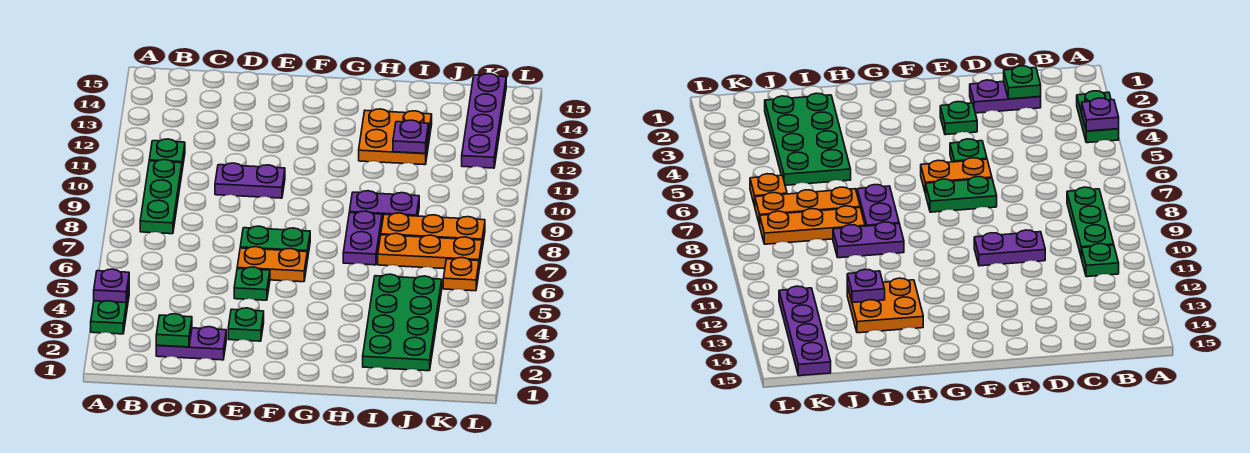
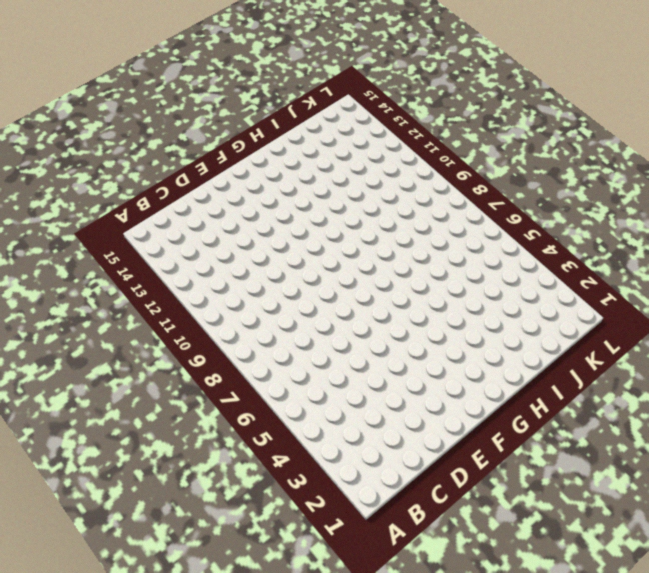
none -> green plate A3:A4 level 1
none -> green plate B8:B10 level 1
none -> green plate B11 level 1

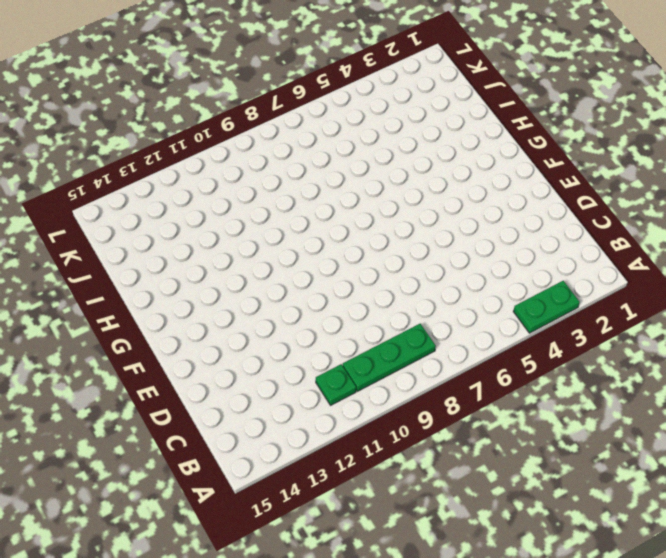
none -> purple plate C2:D2 level 1
none -> purple plate D10:E10 level 1
none -> green plate E3 level 1

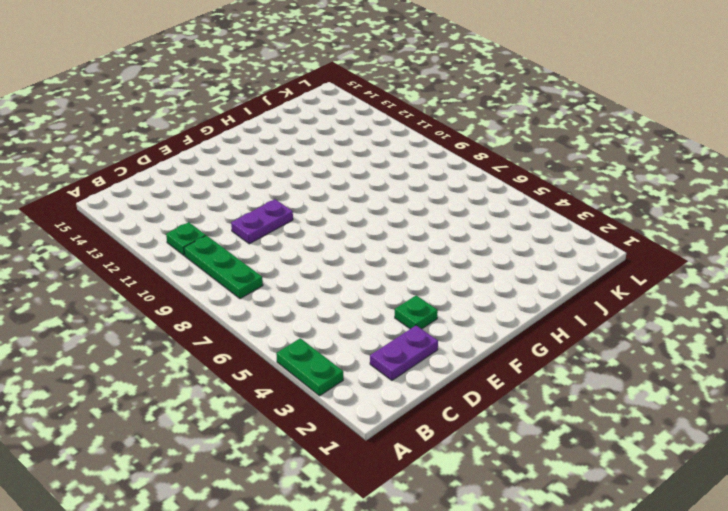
none -> green plate E5 level 1
none -> orange plate E6:F6 level 1
none -> green plate E7:F7 level 1

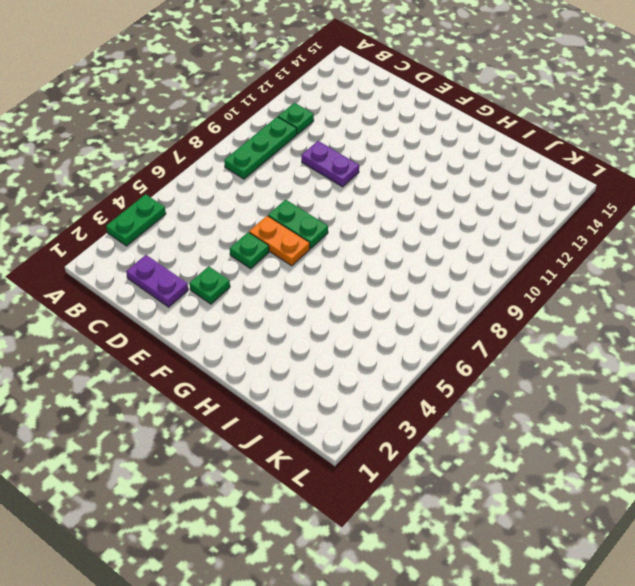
none -> purple plate H7:H8 level 1
none -> purple plate H9:I9 level 1
none -> orange plate H12:I13 level 1

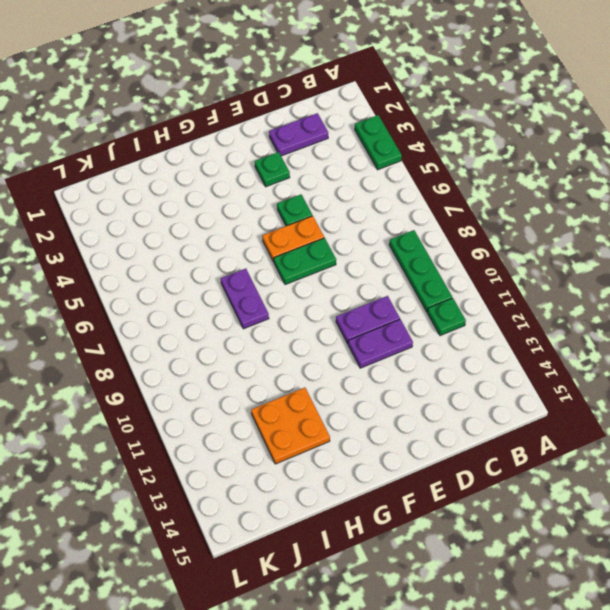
purple plate D11:E11 level 1 -> purple plate H9:I9 level 1
none -> green plate I2:J5 level 1
none -> orange plate I7:K7 level 1
none -> orange plate I8:K8 level 1

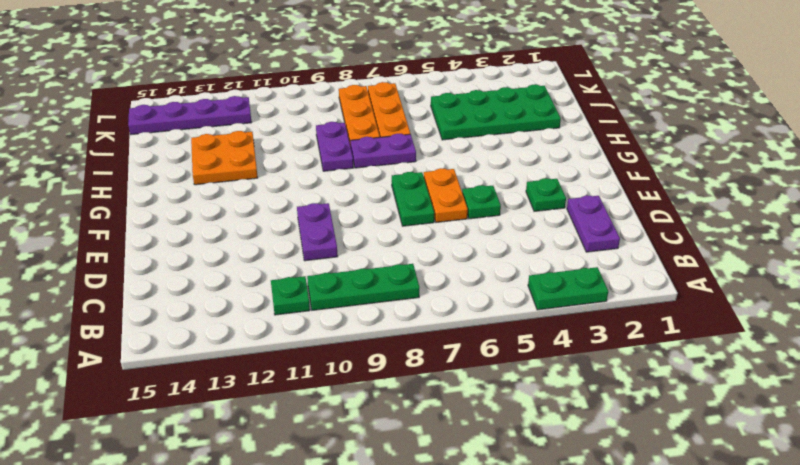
none -> orange plate K6 level 1
none -> purple plate A4 level 2
none -> green plate C2 level 2

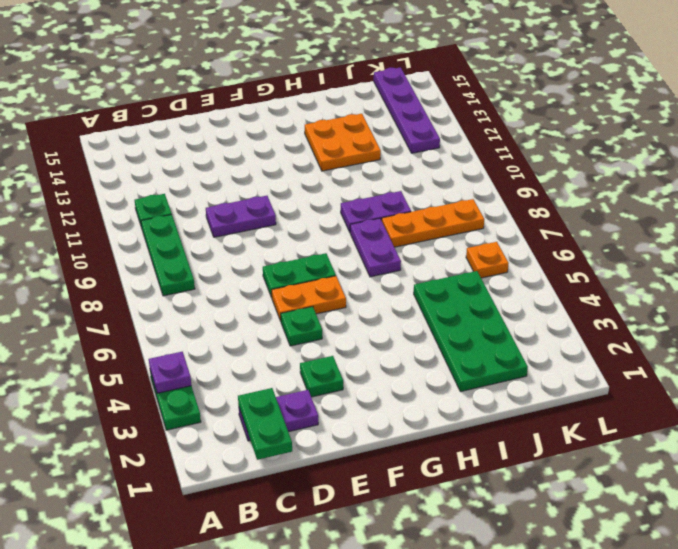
green plate C1:C2 level 2 -> green plate C2 level 2
none -> orange plate I7:K7 level 1
none -> purple plate I12 level 2

